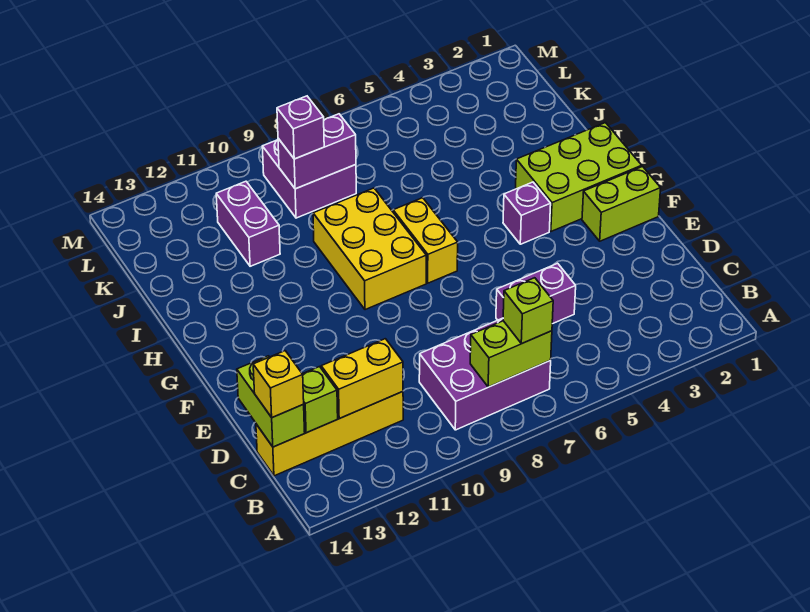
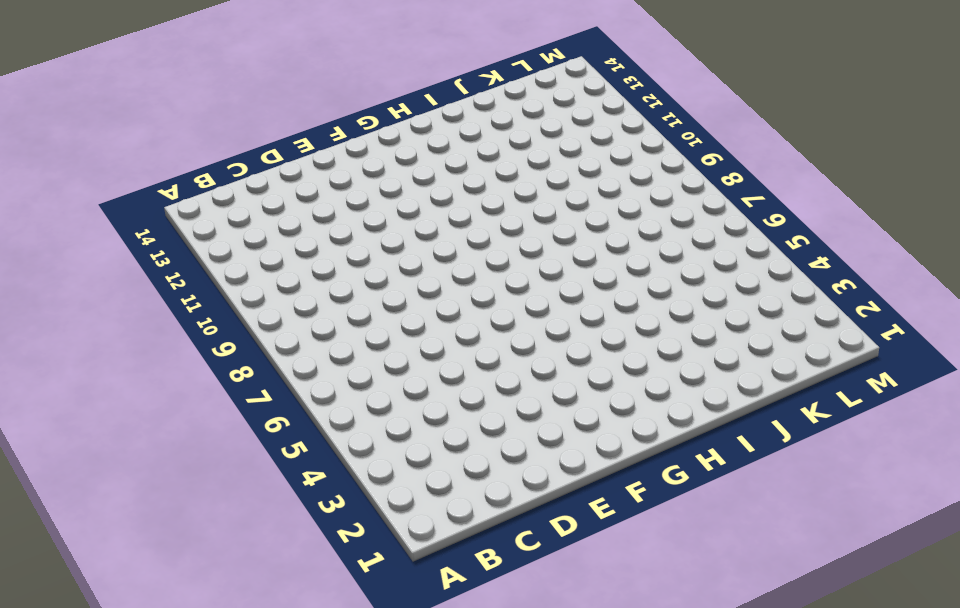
none -> purple brick B7:C9 level 1
none -> yellow brick C11:C14 level 1
none -> purple brick D5:D6 level 1

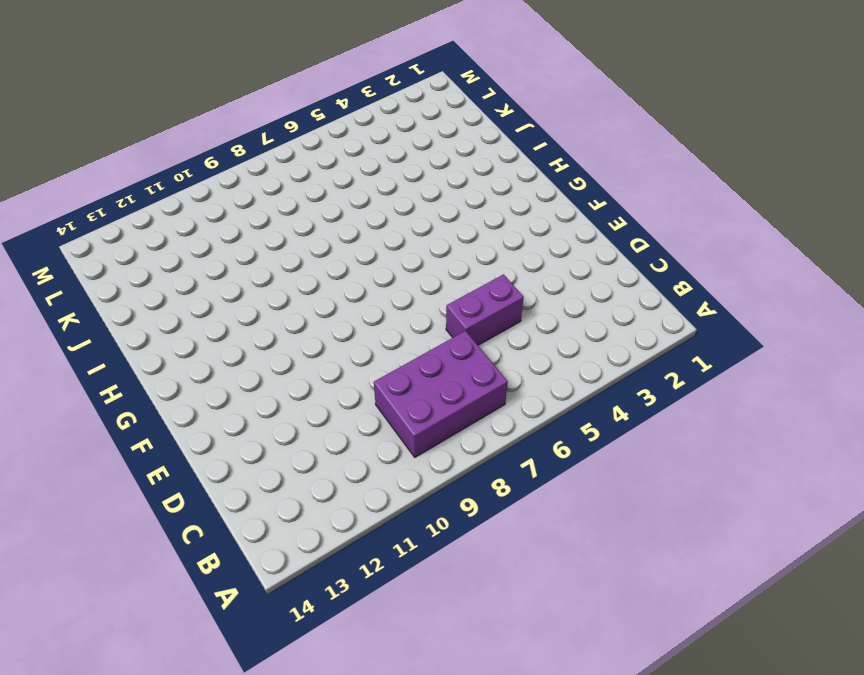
none -> yellow brick C11:C14 level 1
none -> lime brick F1:F2 level 1
none -> lime brick G1:H3 level 1

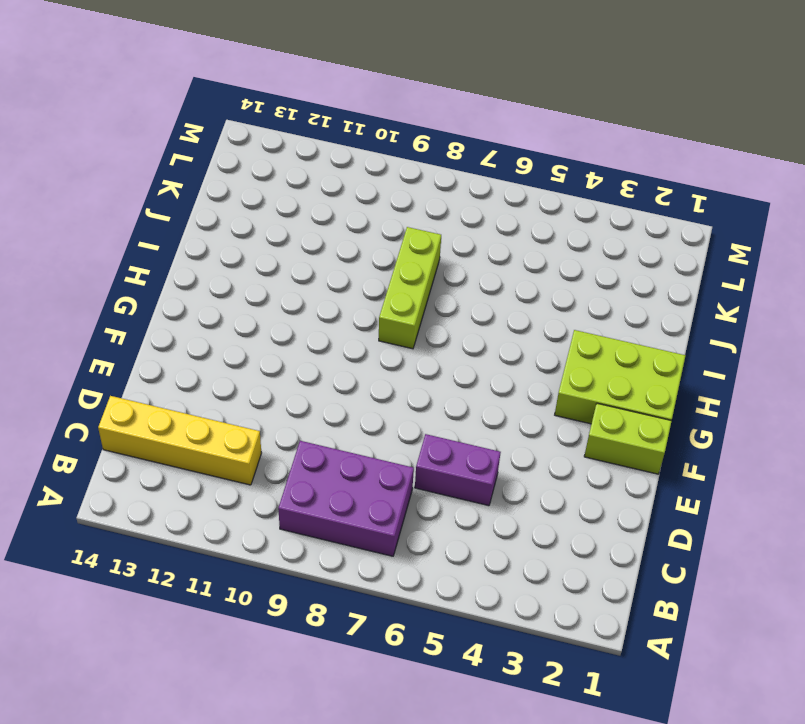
lime brick H8:J8 level 1 -> yellow brick G8:I9 level 1
none -> purple brick G4 level 1
none -> yellow brick G7:H7 level 1
none -> purple brick J11:K11 level 1

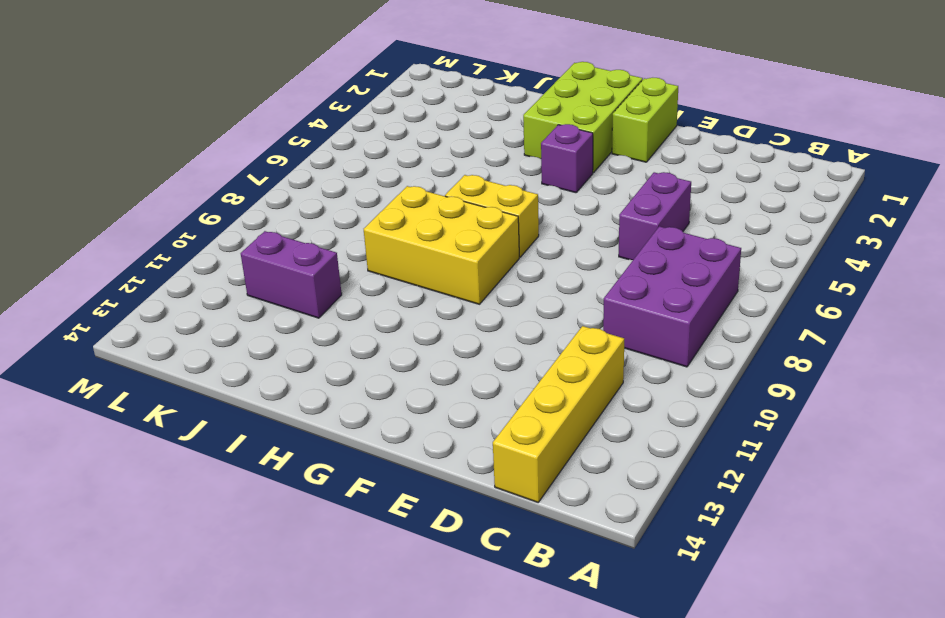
none -> purple brick K8:L9 level 1
none -> lime brick B7:B8 level 2
none -> yellow brick C11:C12 level 2

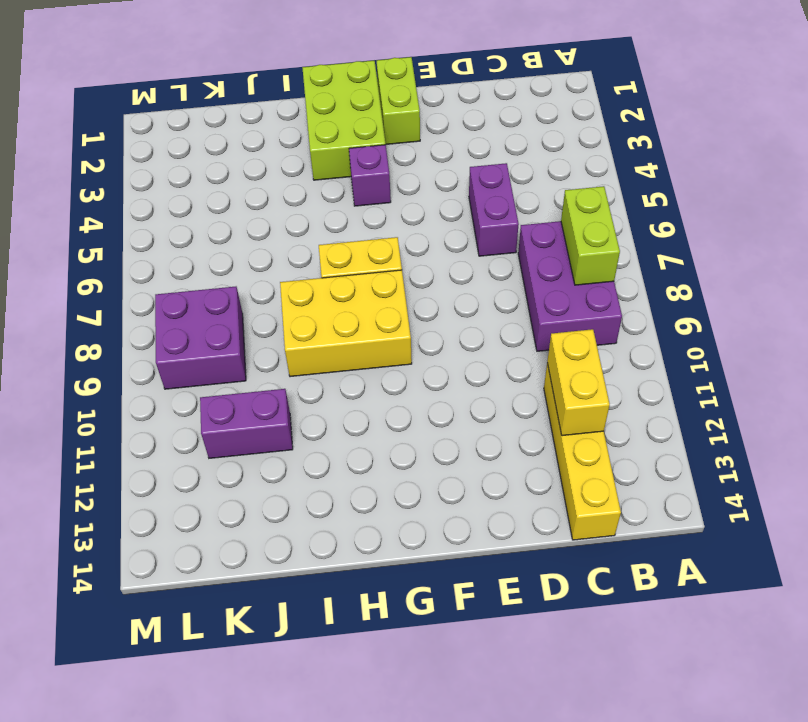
none -> lime brick C13 level 2
none -> lime brick C14:D14 level 2
none -> purple brick K8:K9 level 2

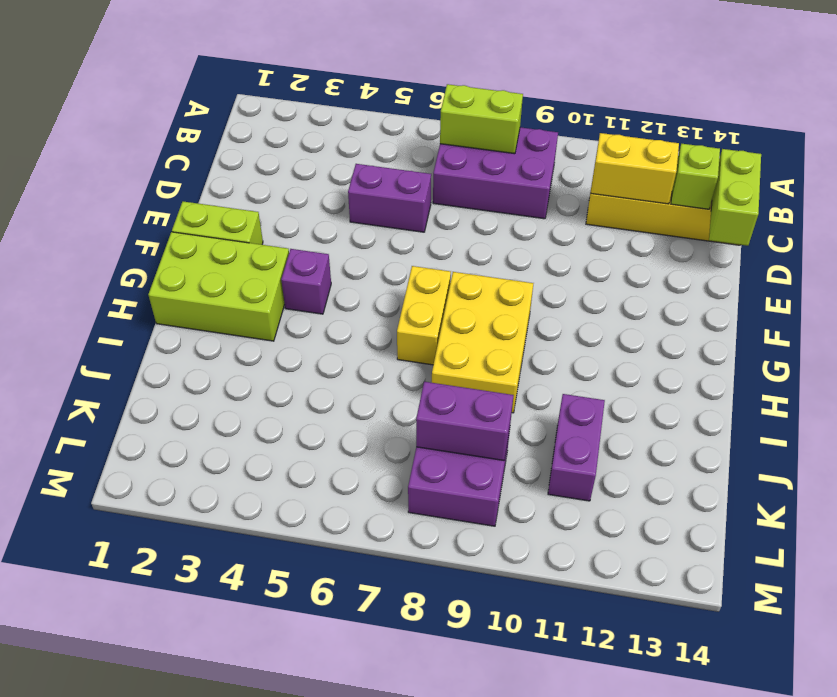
none -> lime brick B7 level 3
none -> yellow brick C14 level 3
none -> purple brick K9 level 3

